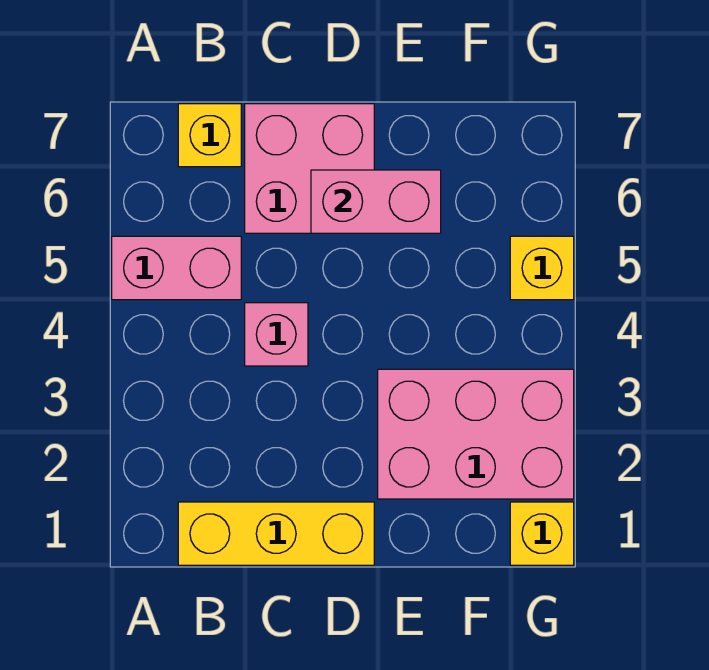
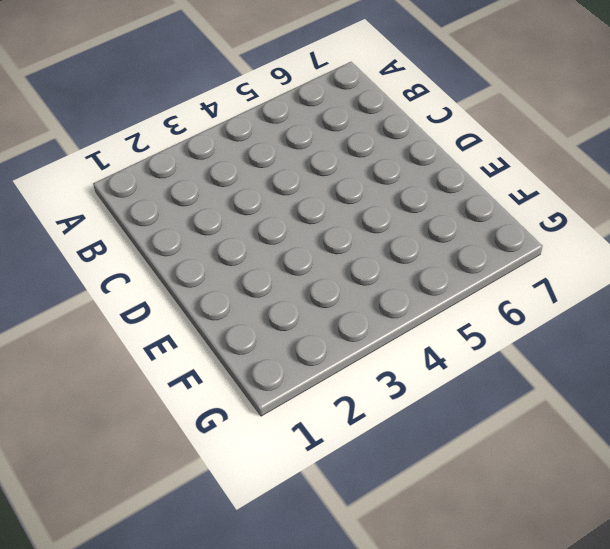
none -> pink brick A5:B5 level 1
none -> yellow brick B1:D1 level 1

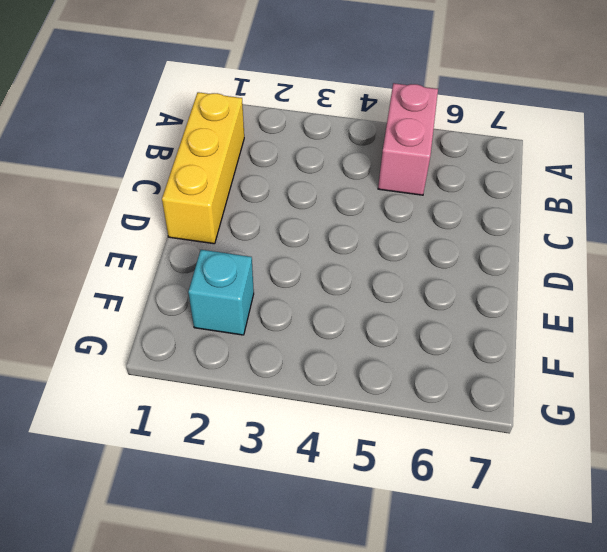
cyan brick F2 level 1 -> pink brick E2:G3 level 1
none -> yellow brick B7 level 1
none -> pink brick C4 level 1

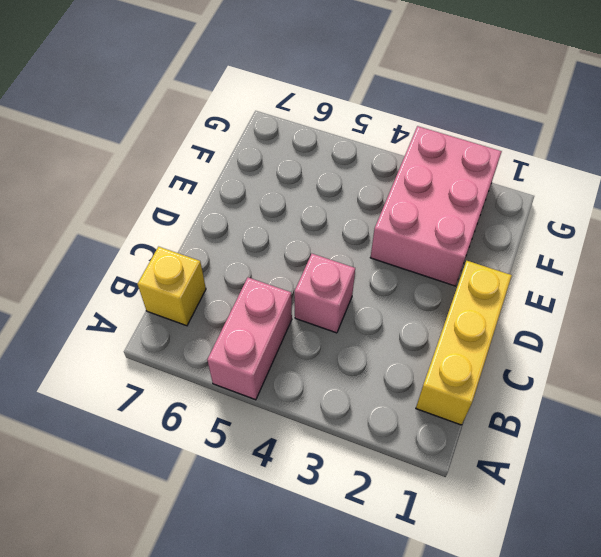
none -> pink brick C6:D7 level 1
none -> yellow brick G1 level 1

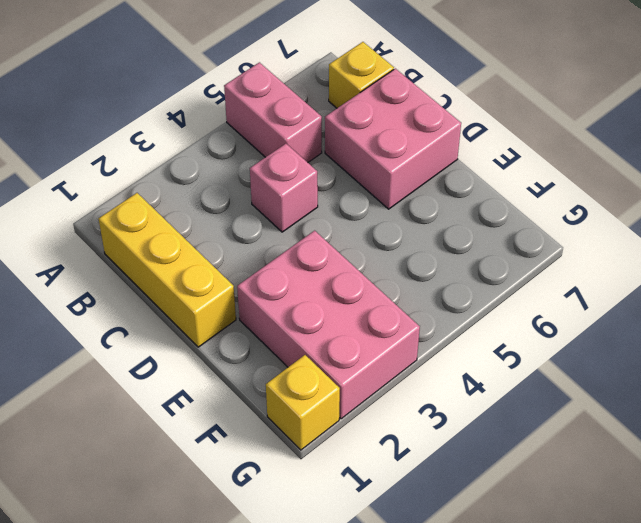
none -> yellow brick G5 level 1
none -> pink brick D6:E6 level 2

